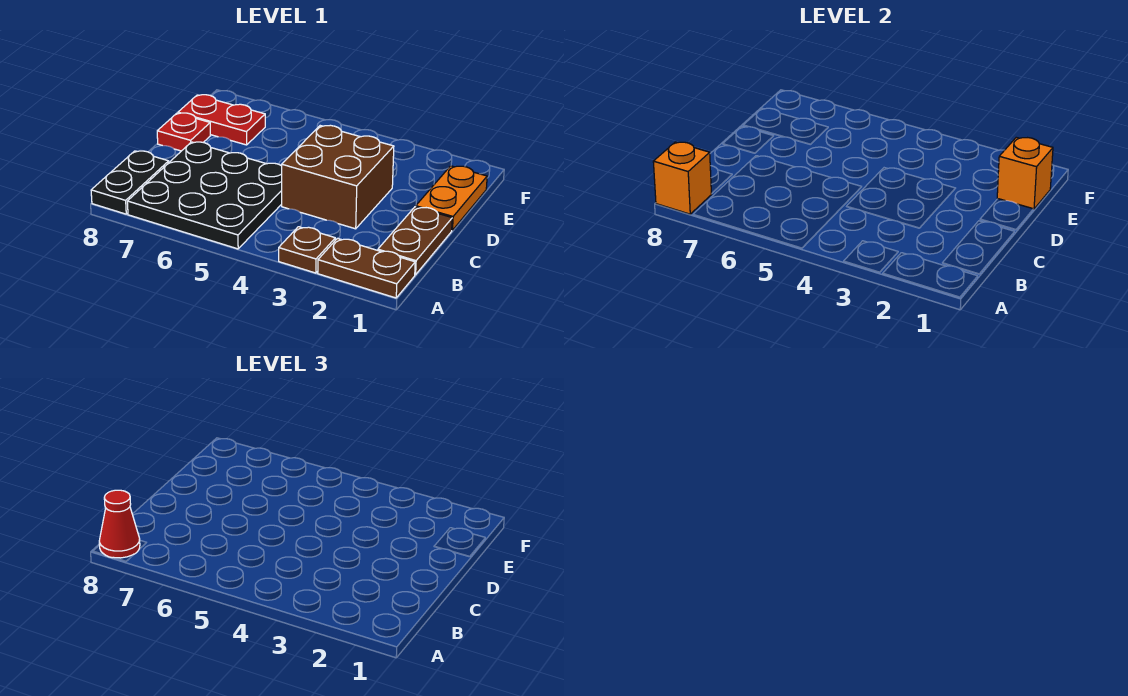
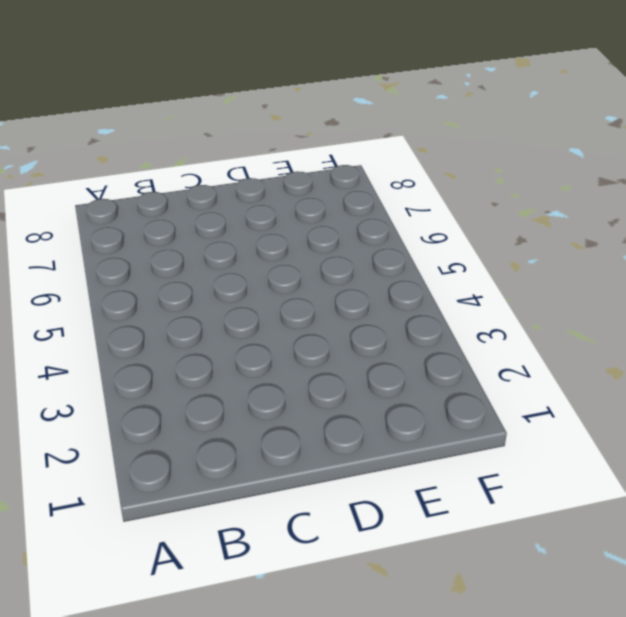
none -> brown plate A1:A2 level 1
none -> brown plate A3 level 1
none -> black plate A5:C7 level 1

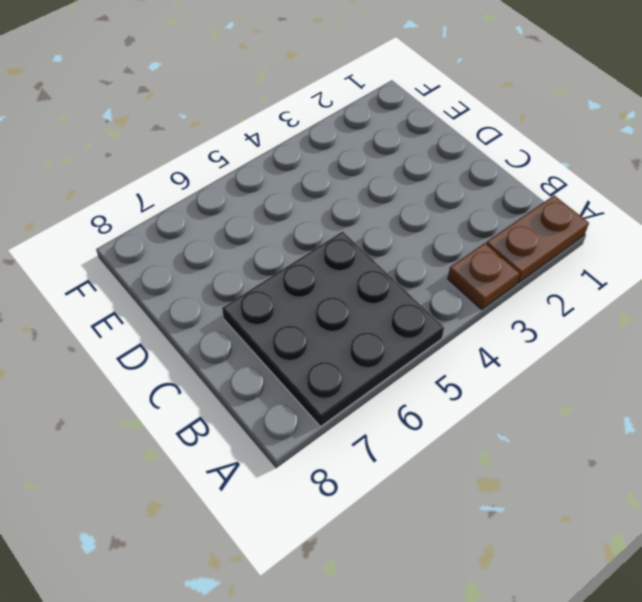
none -> black plate A8:B8 level 1
none -> brown plate B1:C1 level 1
none -> brown brick C3:D4 level 1

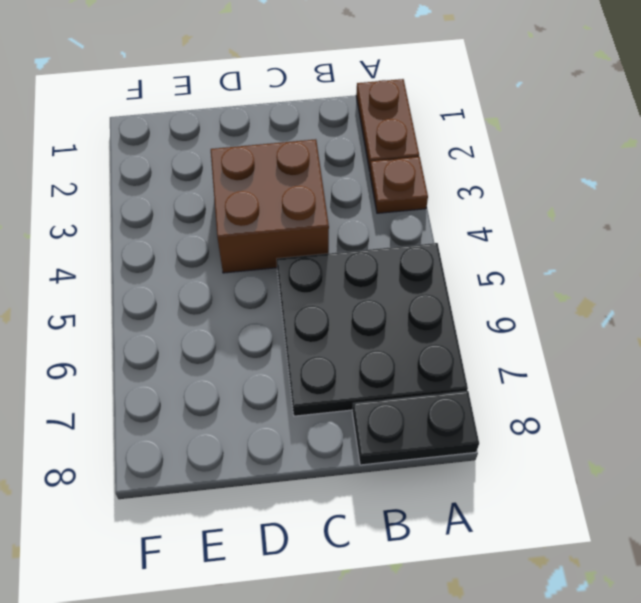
none -> brown plate B1:C1 level 1
none -> orange plate D1:E1 level 1
none -> red plate D8 level 1

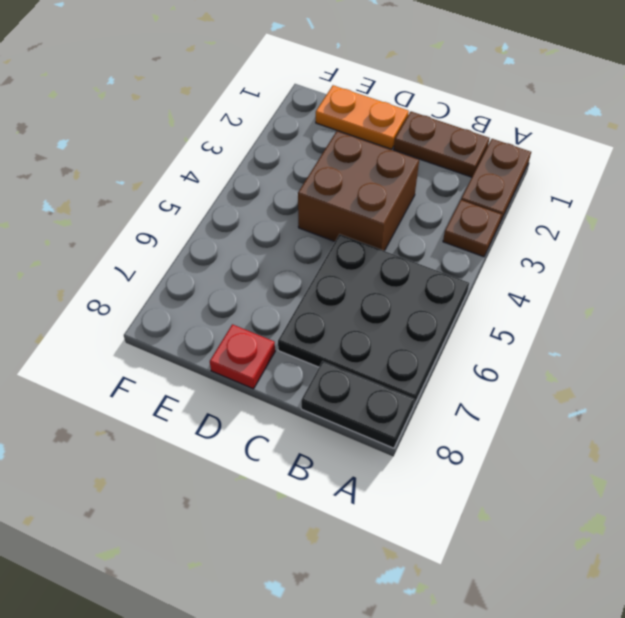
none -> red plate E7:E8 level 1
none -> orange brick A8 level 2
none -> orange brick E1 level 2

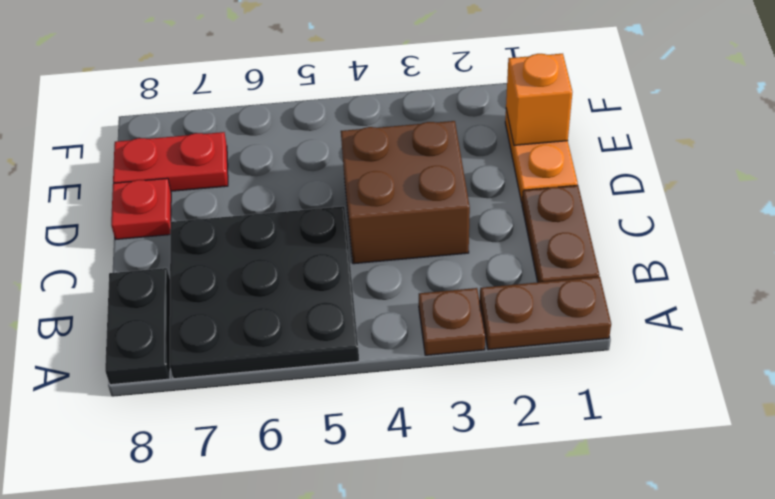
none -> orange brick A8 level 2
none -> red cone A8 level 3

